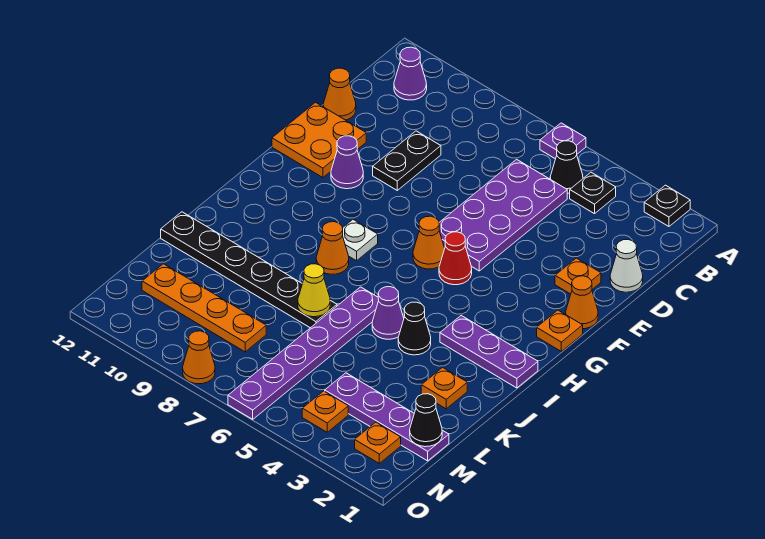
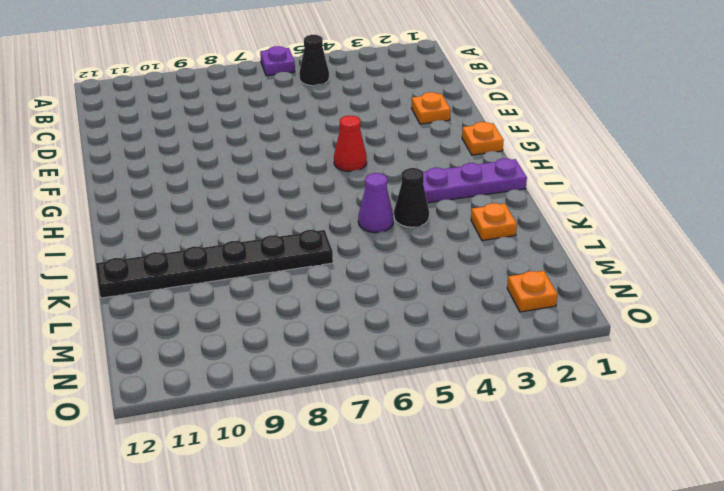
none -> black plate A2 level 1
none -> black plate B4 level 1
none -> purple cone B11 level 1
none -> purple plate C5:F6 level 1

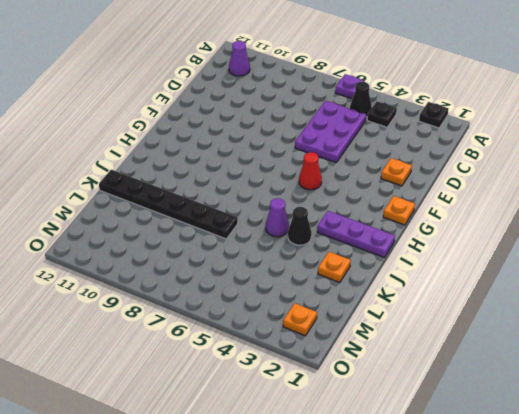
purple plate C5:E6 level 1 -> purple plate C5:F6 level 1
none -> white cone D1 level 1
none -> black plate D9:E9 level 1
none -> orange cone D12 level 1
none -> orange plate E11:F12 level 1

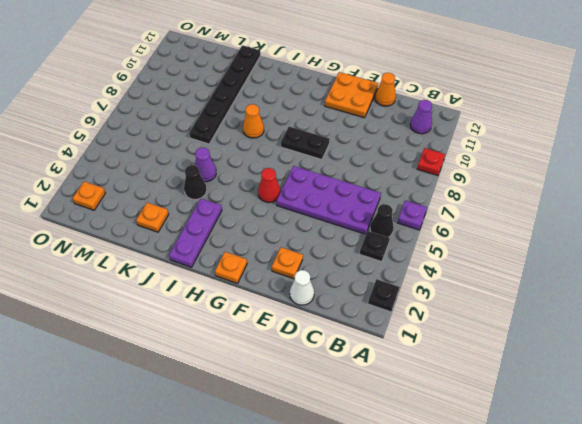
red plate A9 level 1 -> none
black plate F8:G8 level 1 -> black plate D9:E9 level 1
none -> orange cone F1 level 1
none -> purple cone F10 level 1
none -> orange cone G6 level 1
none -> white plate H8 level 1

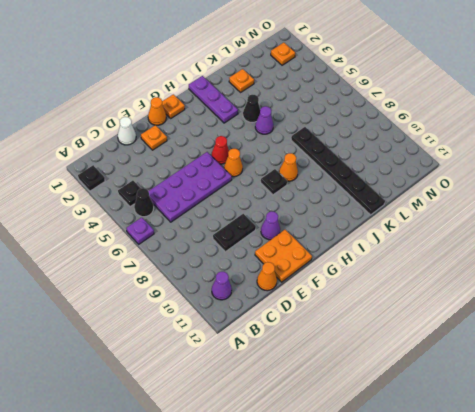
black plate H8 level 1 -> white plate H8 level 1
none -> purple plate J6:O6 level 1
none -> purple plate M1:M4 level 1
none -> orange plate M8:M11 level 1
none -> orange plate N4 level 1

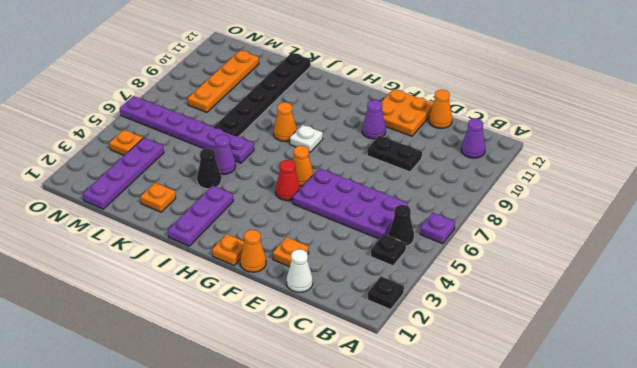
none -> orange plate N2 level 1
none -> orange cone O8 level 1
none -> yellow cone K7 level 2
none -> black cone M1 level 2

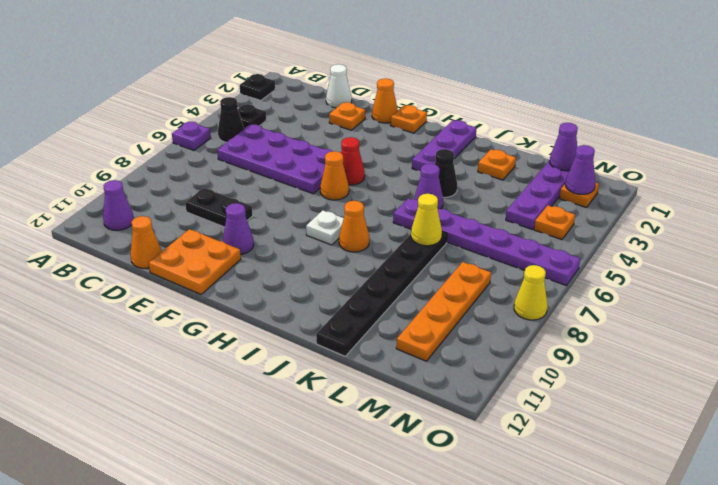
purple cone M1 level 2 -> black cone M1 level 2
purple cone N2 level 2 -> none
yellow cone O8 level 1 -> orange cone O8 level 1

